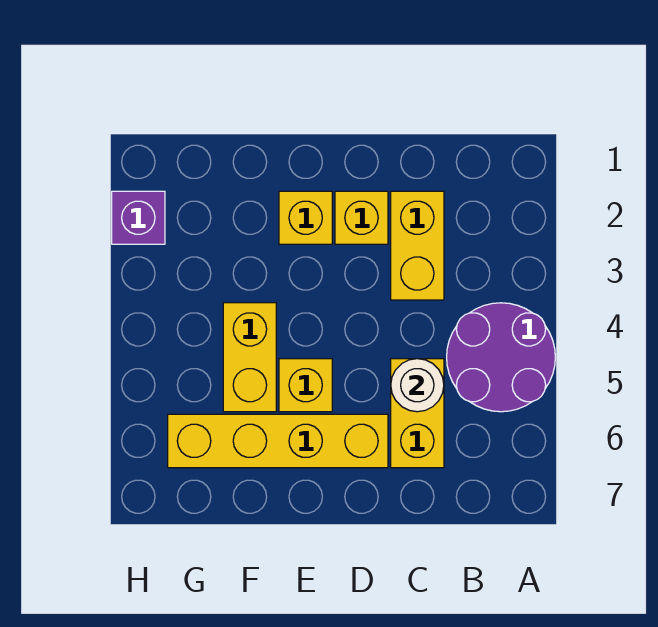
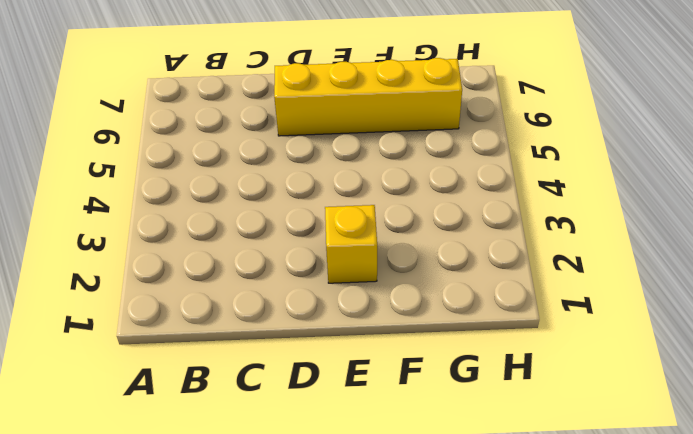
none -> purple round brick A4:B5 level 1
none -> yellow brick C2:C3 level 1

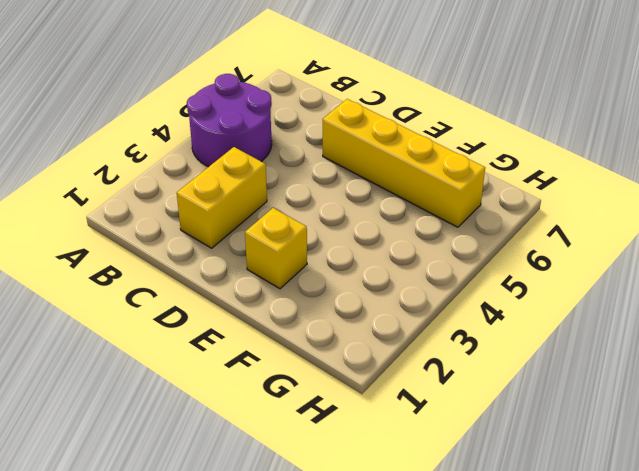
none -> yellow brick C5:C6 level 1
none -> yellow brick D2 level 1

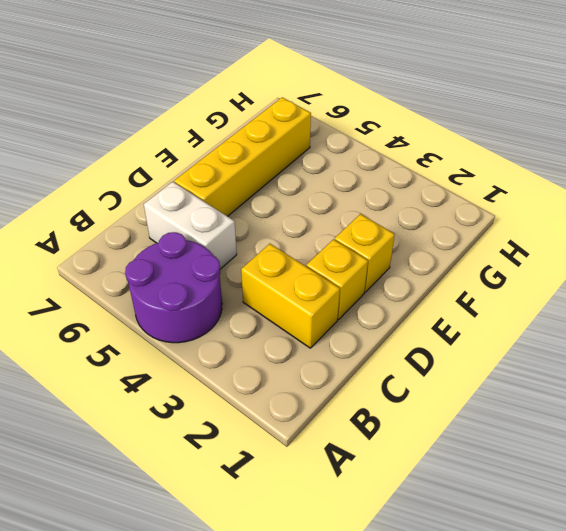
white brick C5:C6 level 1 -> yellow brick C5:C6 level 1
none -> yellow brick E5 level 1
none -> yellow brick F4:F5 level 1

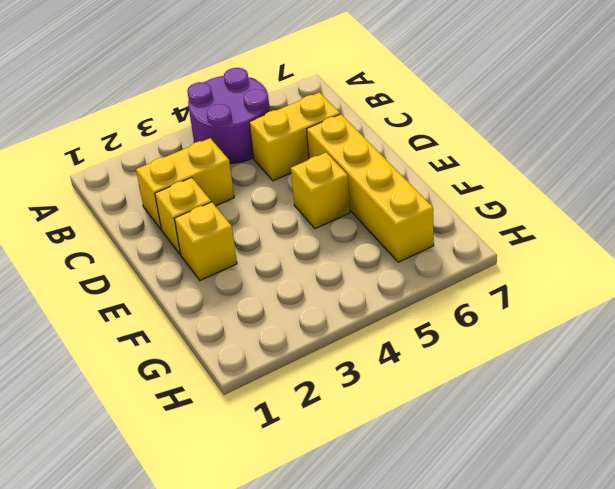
none -> yellow brick F4:F5 level 1
none -> purple brick H2 level 1

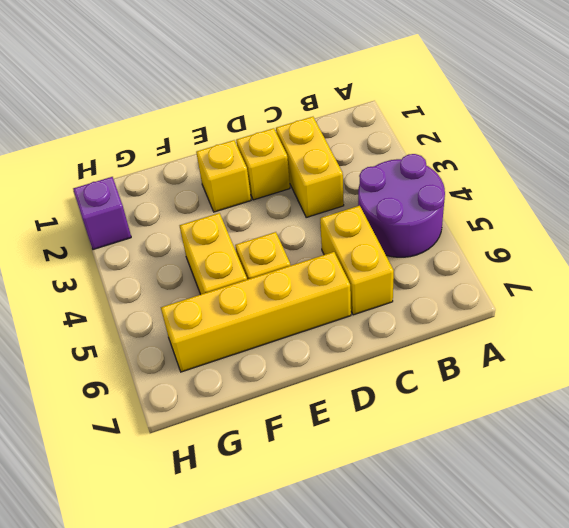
none -> white round brick C5 level 2

